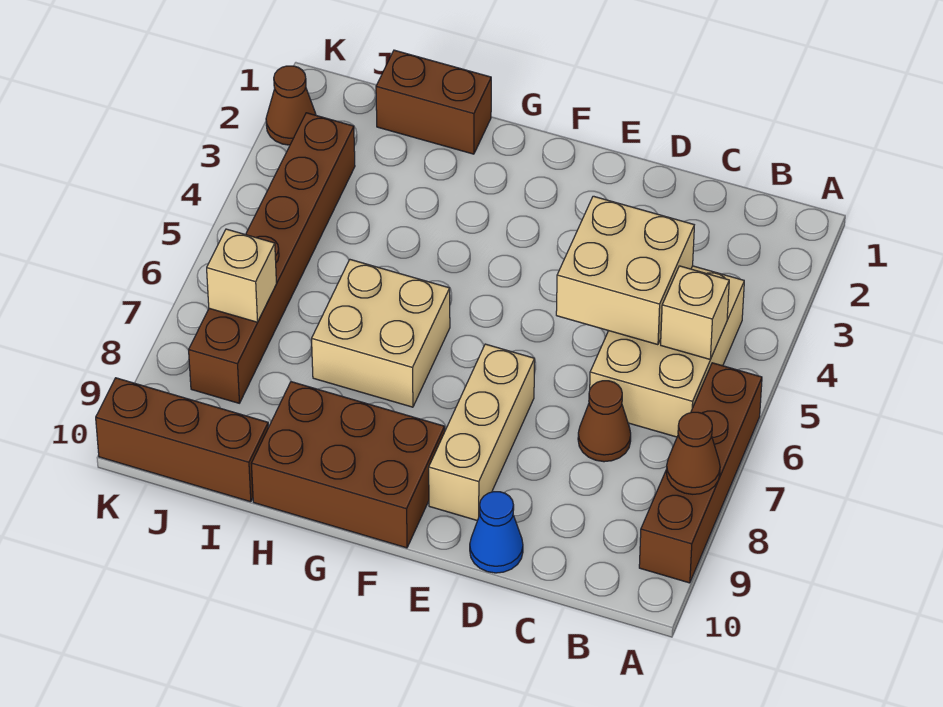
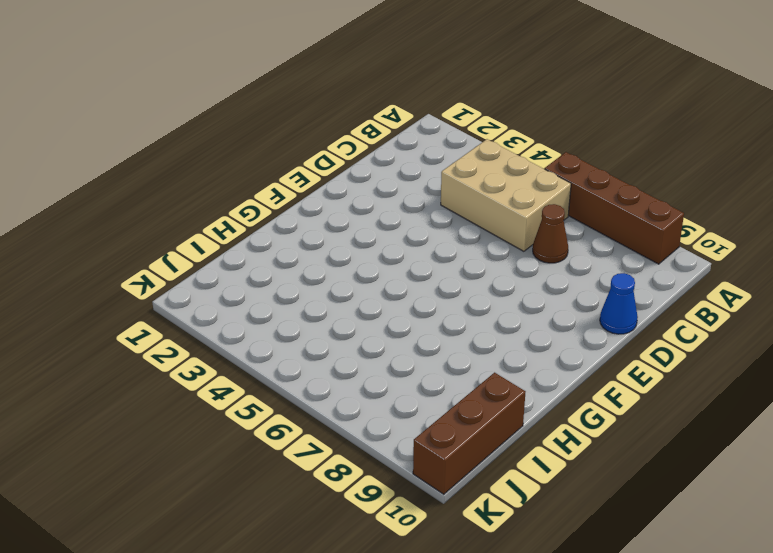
none -> tan brick E7:E9 level 1
none -> brown brick F9:H10 level 1
none -> tan brick G6:H7 level 1

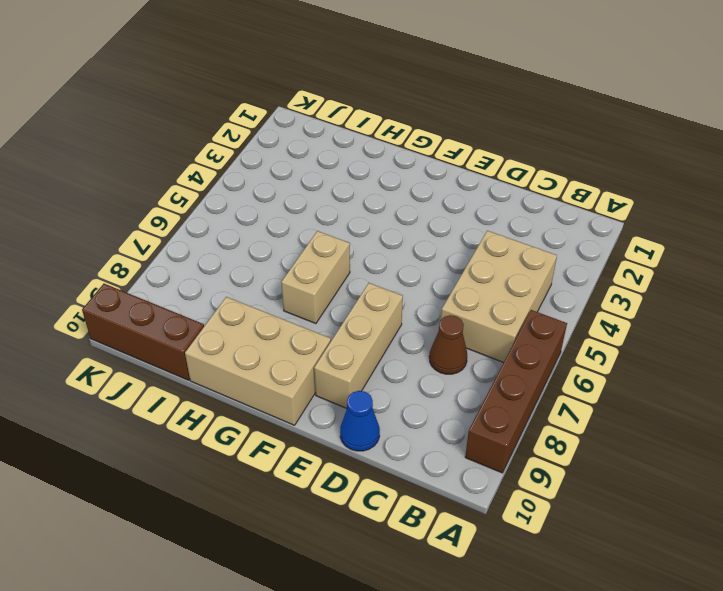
tan brick F9:H10 level 1 -> brown brick F9:H10 level 1
tan brick G6:G7 level 1 -> tan brick G6:H7 level 1
none -> brown brick H1:I1 level 1
none -> brown brick J3:J8 level 1
none -> brown cone K2 level 1

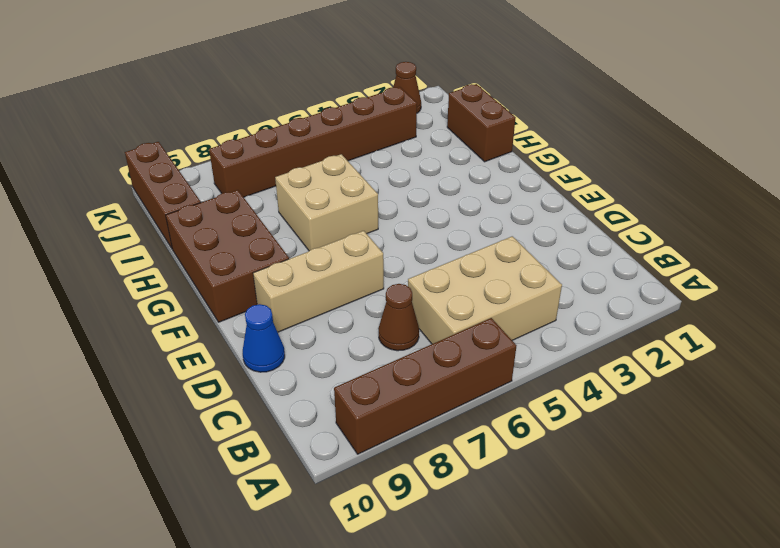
none -> brown cone A8 level 2
none -> tan brick B5 level 2
none -> tan brick C4:D5 level 2

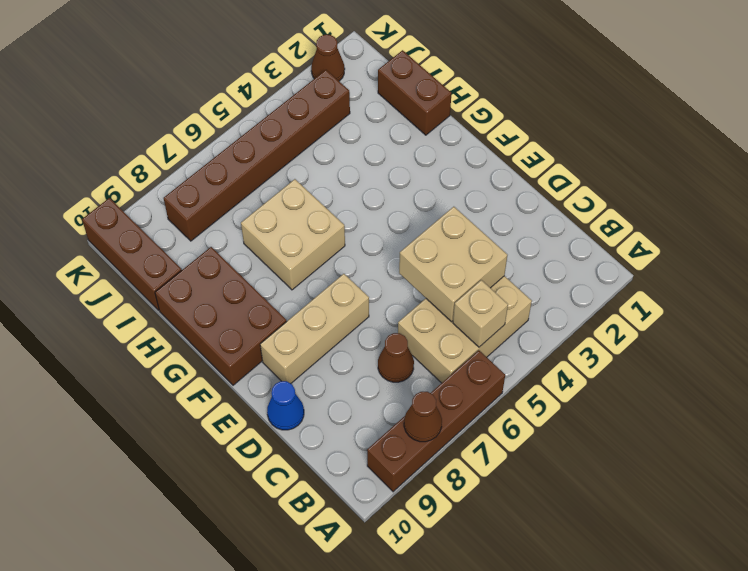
none -> tan brick J7 level 2

